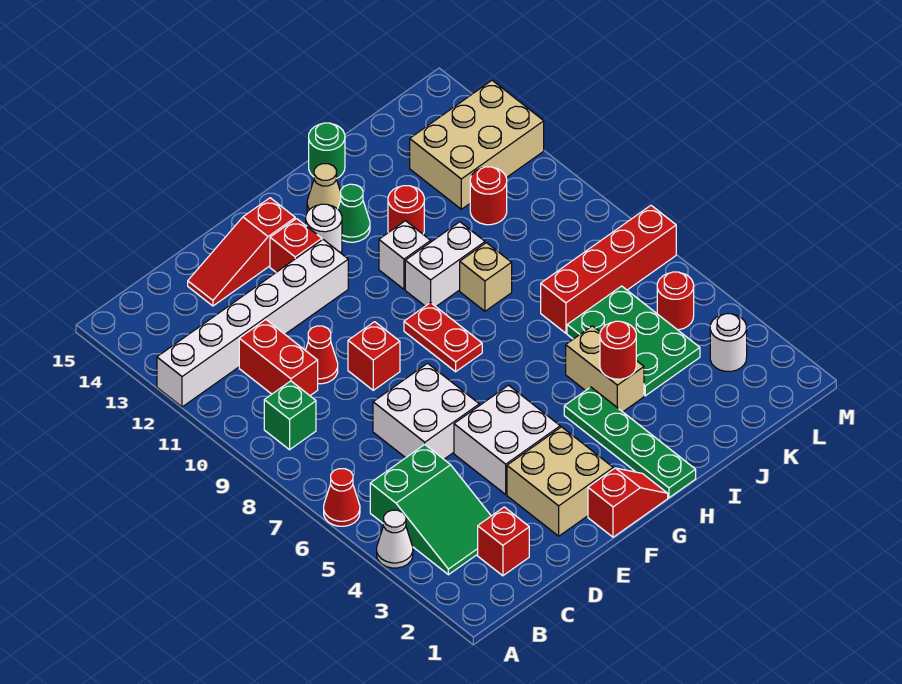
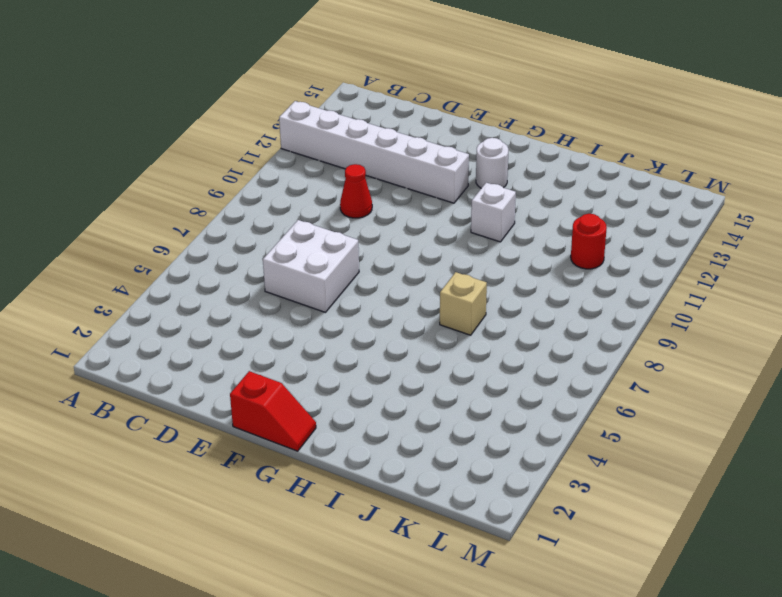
tan brick I7 level 1 -> tan brick I9 level 1
none -> white cone A4 level 1
none -> red cone A6 level 1
none -> green slope B3:C5 level 1 top 5
none -> green brick B9 level 1

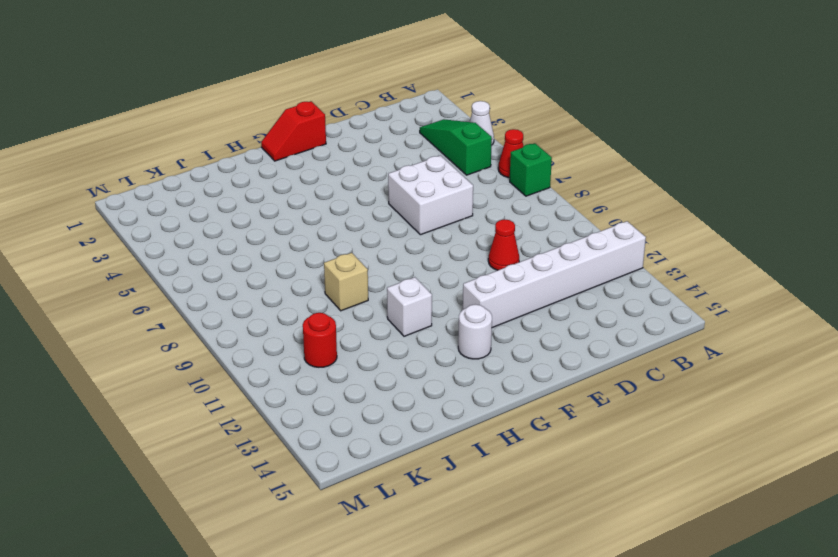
green brick A7 level 1 -> green brick B9 level 1
green slope B3:B5 level 1 top 5 -> green slope B3:C5 level 1 top 5
none -> red brick C2 level 1
none -> red brick C10:C11 level 1
none -> red slope D14:F14 level 1 top F
none -> tan brick E2:F3 level 1

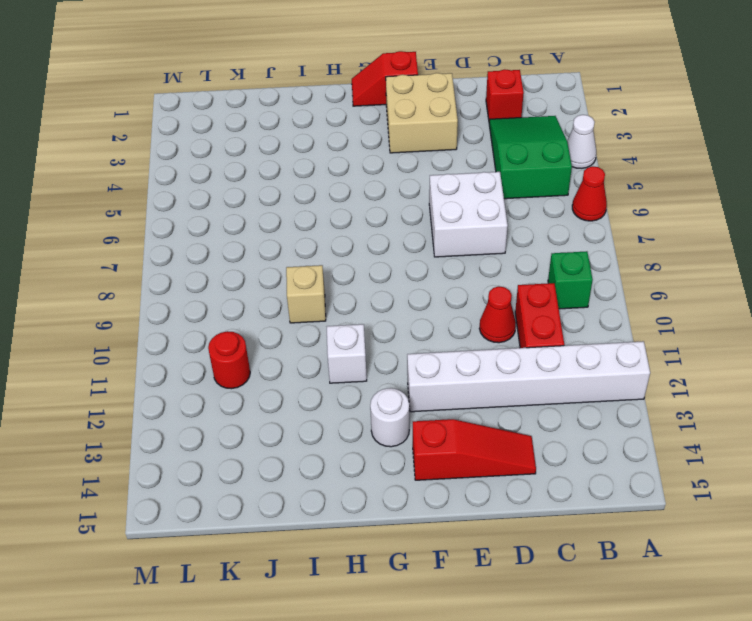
none -> white brick E4:F5 level 1
none -> red brick E9 level 1
none -> red brick F13 level 1
none -> red plate G8:G9 level 1

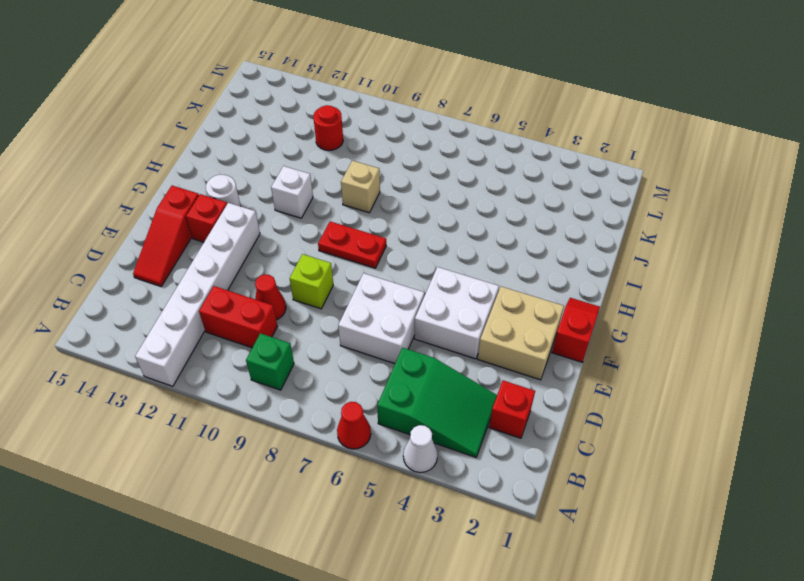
lime brick E9 level 1 -> red brick E9 level 1
none -> green plate H1:H4 level 1
none -> white brick H10:I10 level 1
none -> green cone H13 level 1
none -> tan cone H14 level 1

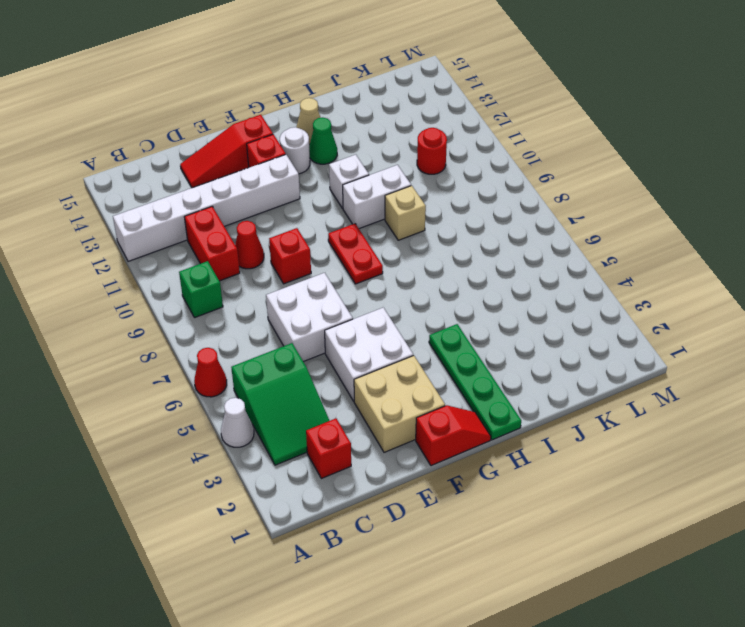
none -> tan brick I4:I5 level 1
none -> red round brick I12 level 1
none -> green round brick I15 level 1
none -> green plate J4:K6 level 1

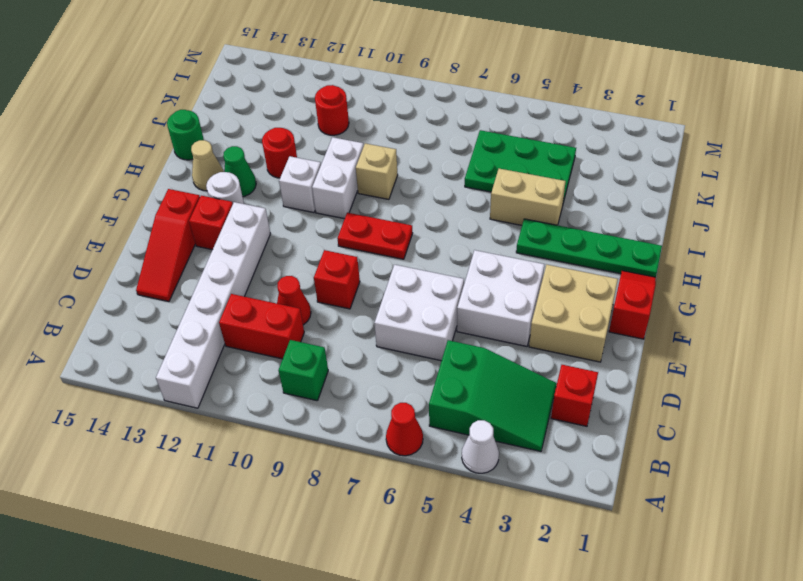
none -> red brick J7:M7 level 1
none -> tan brick K12:M13 level 1
none -> white round brick L3 level 1
none -> red round brick L5 level 1

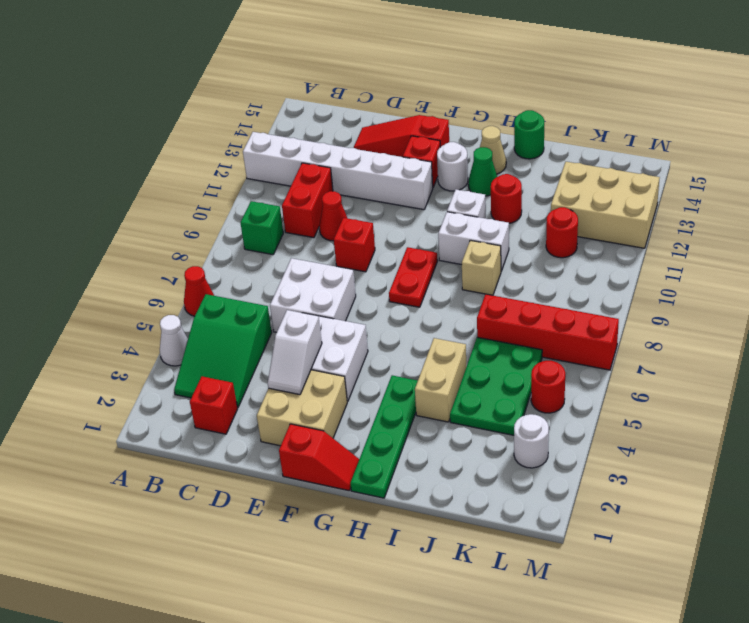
white slope E3:E4 level 2 top 4 -> none
none -> red round brick I4 level 2

